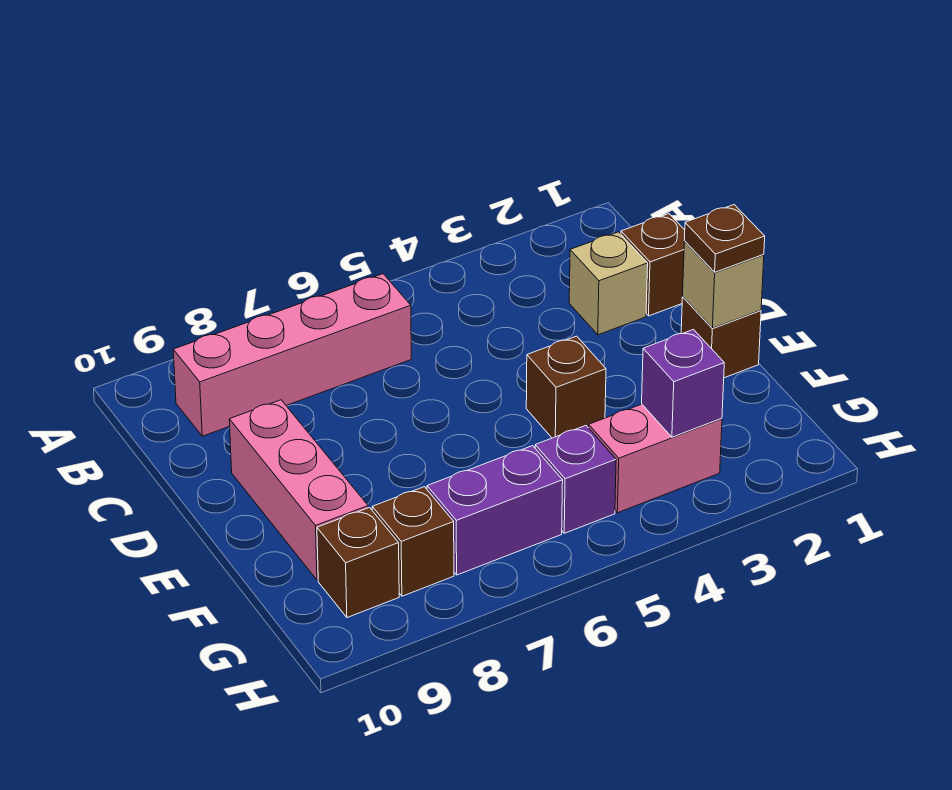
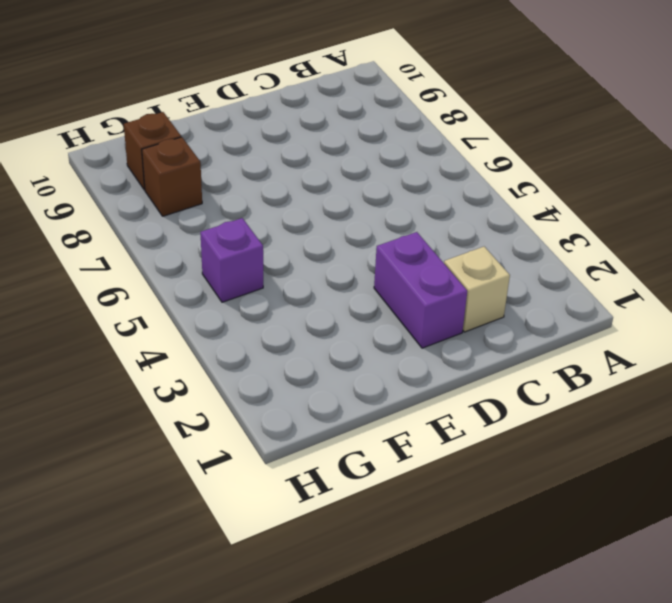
purple brick D2:D3 level 1 -> purple brick G6:G7 level 1
none -> pink brick B6:B9 level 1
none -> brown brick C1 level 1
none -> pink brick D9:F9 level 1

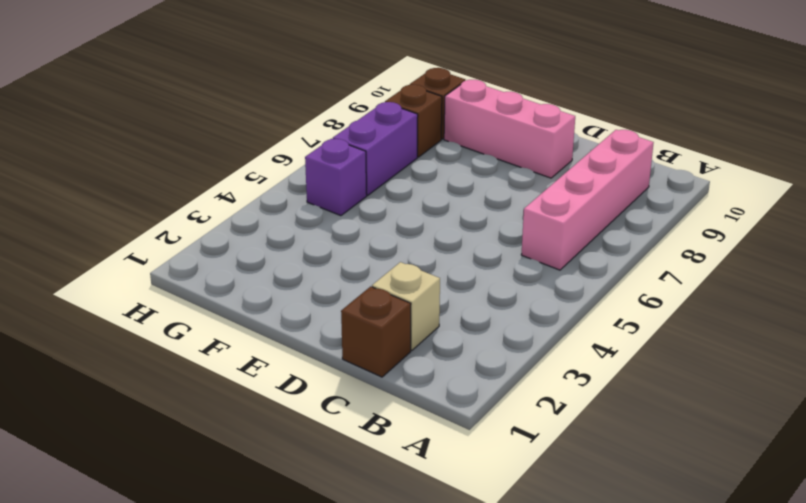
none -> brown brick E1 level 1
none -> brown brick E4 level 1
none -> pink brick G3:G4 level 1

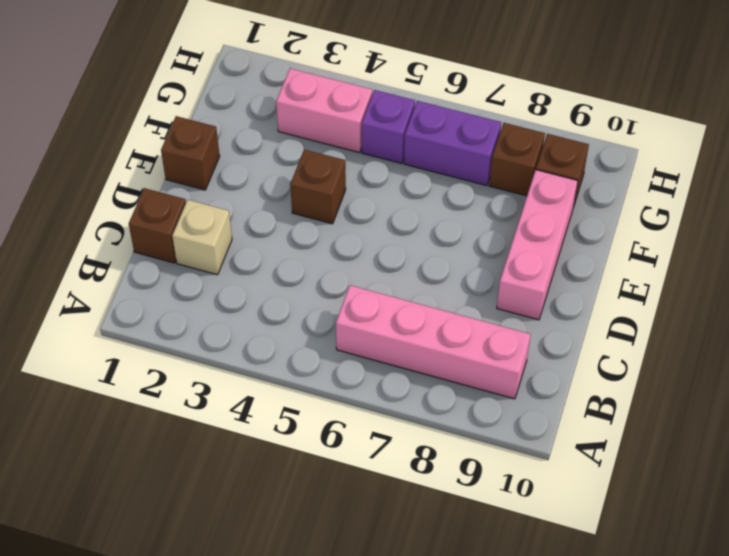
none -> tan brick E1 level 2
none -> purple brick G3 level 2
none -> brown plate E1 level 3

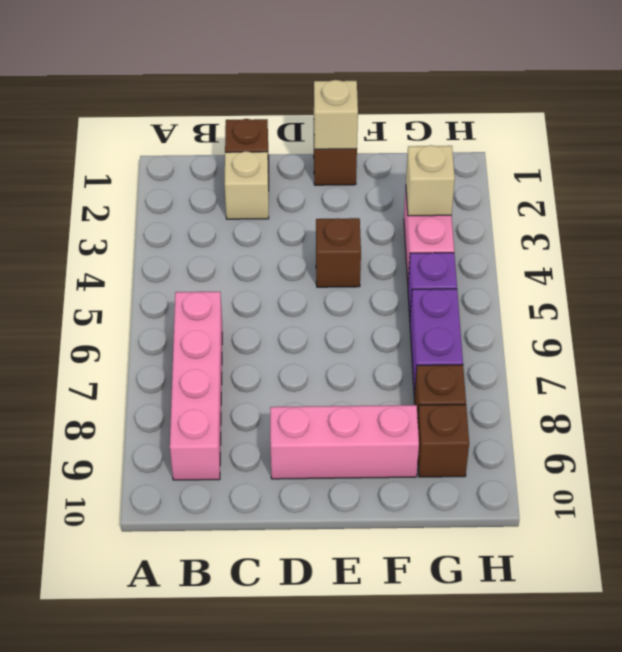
tan brick G3 level 2 -> purple brick G3 level 2
none -> brown plate E1 level 3

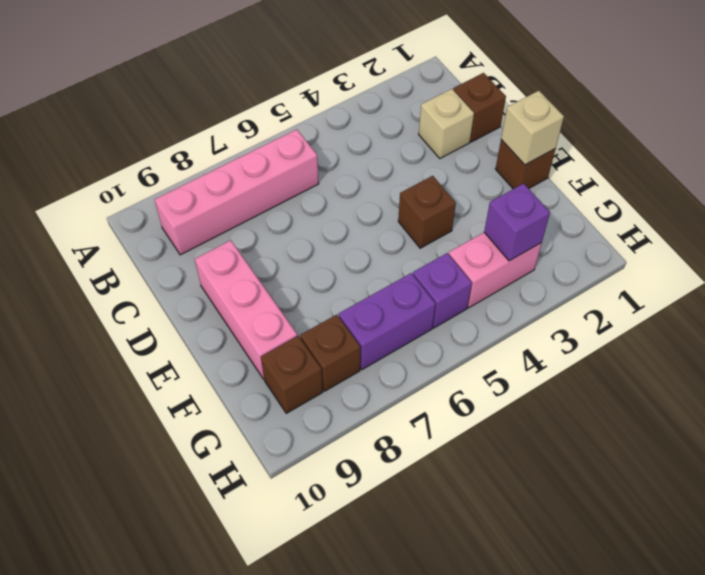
none -> brown plate E1 level 3

